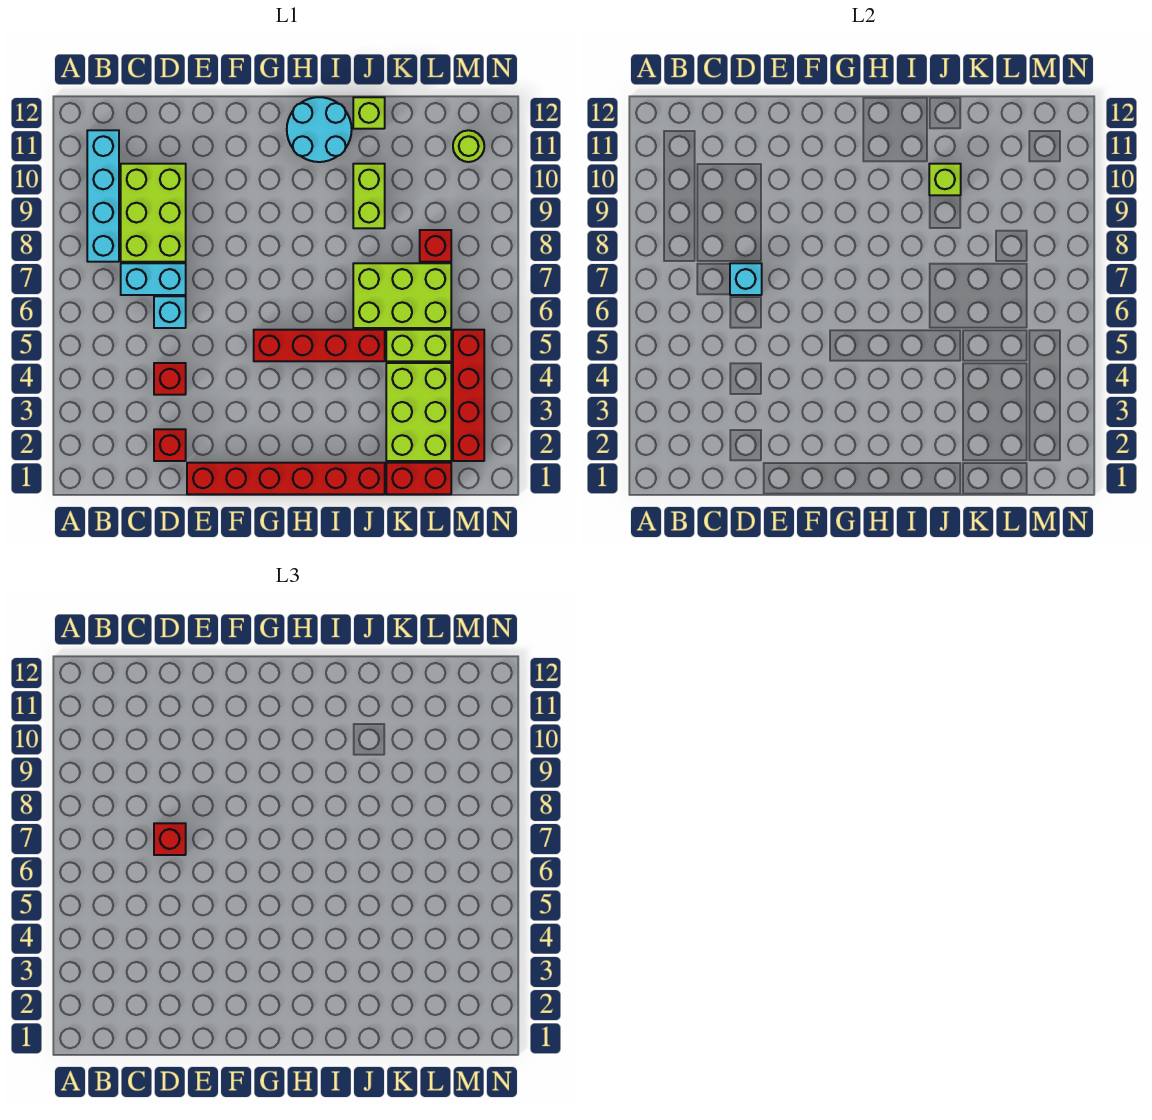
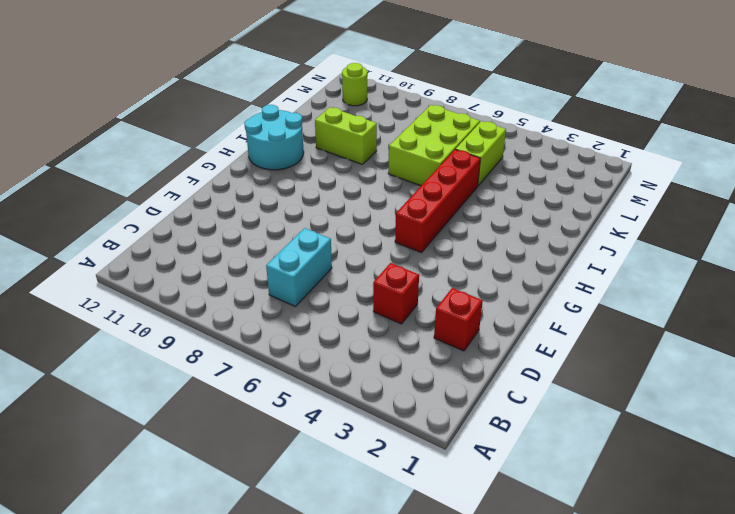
none -> cyan brick B8:B11 level 1
none -> lime brick C8:D10 level 1
none -> cyan brick D6 level 1

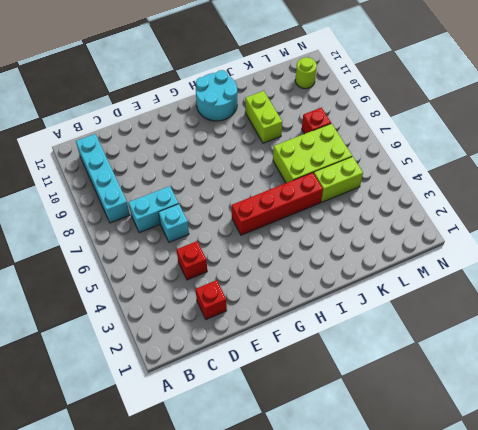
none -> lime brick C8:D10 level 1
none -> red brick E1:J1 level 1
none -> lime brick J12 level 1

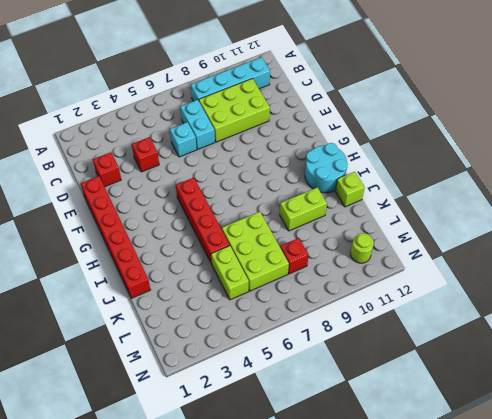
none -> red brick K1:L1 level 1
none -> lime brick K2:L4 level 1
none -> red brick M2:M5 level 1

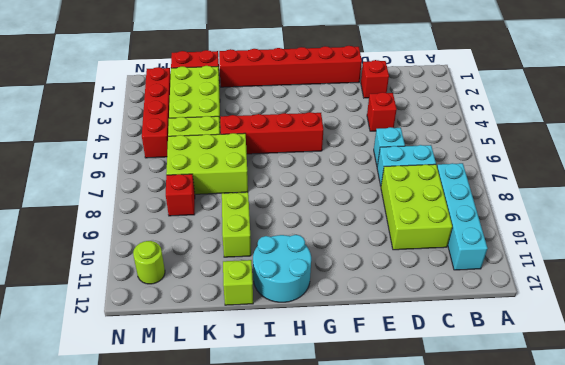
none -> cyan brick D7 level 2
none -> lime brick J10 level 2
none -> red brick D7 level 3

